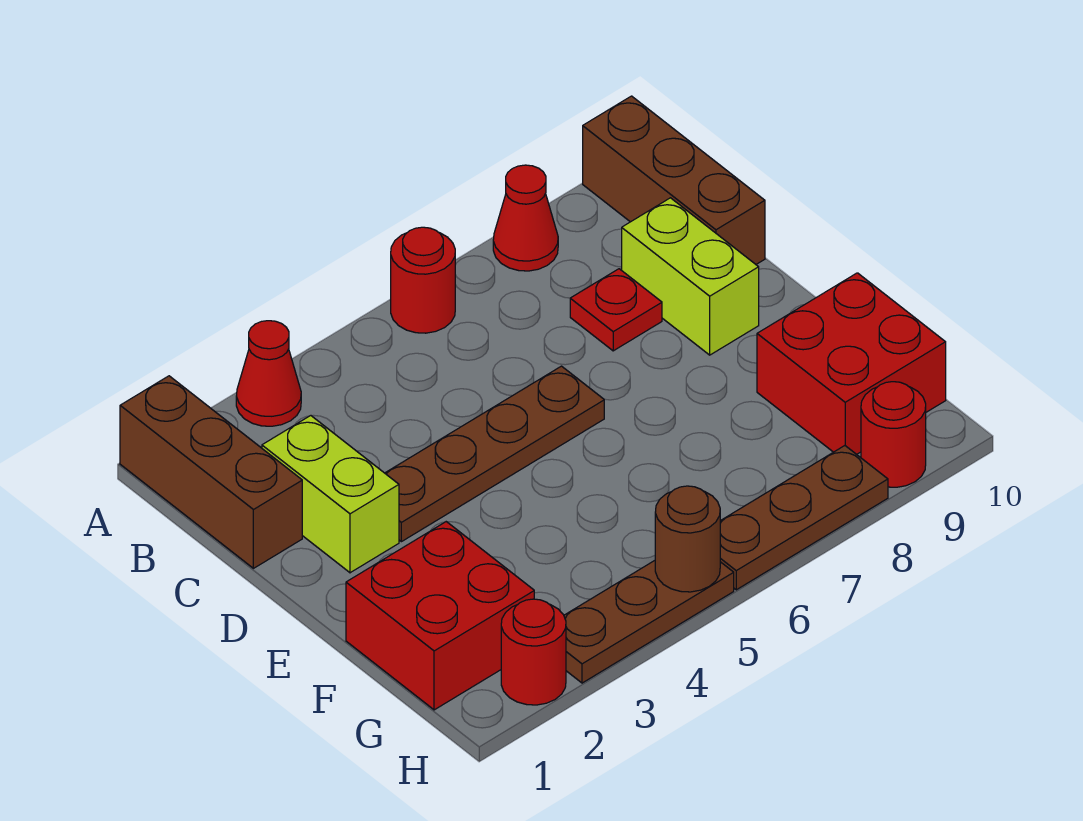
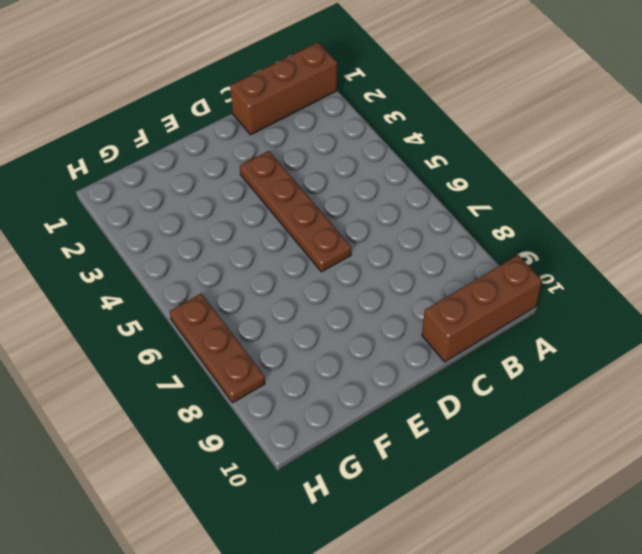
none -> red cone A3 level 1
none -> red round brick A6 level 1
none -> red cone A8 level 1

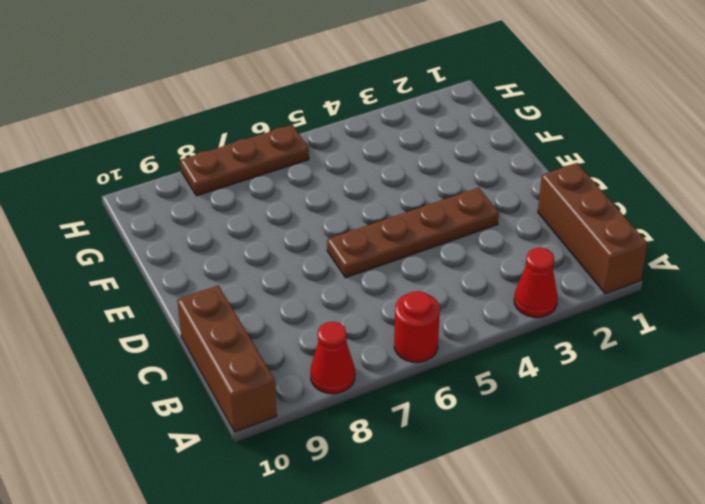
none -> lime brick C2:D2 level 1
none -> red plate C8 level 1
none -> lime brick C9:D9 level 1

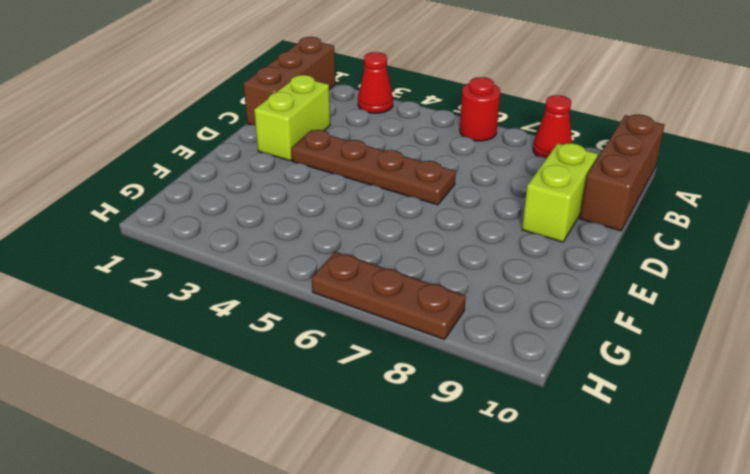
none -> red plate C8 level 1
none -> red brick F1:G2 level 1
none -> red brick F9:G10 level 1

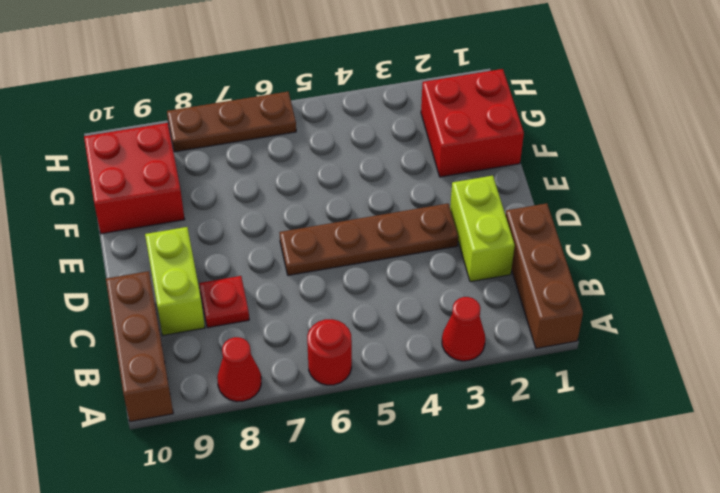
none -> red round brick H2 level 1
none -> brown plate H3:H5 level 1
none -> red round brick H9 level 1

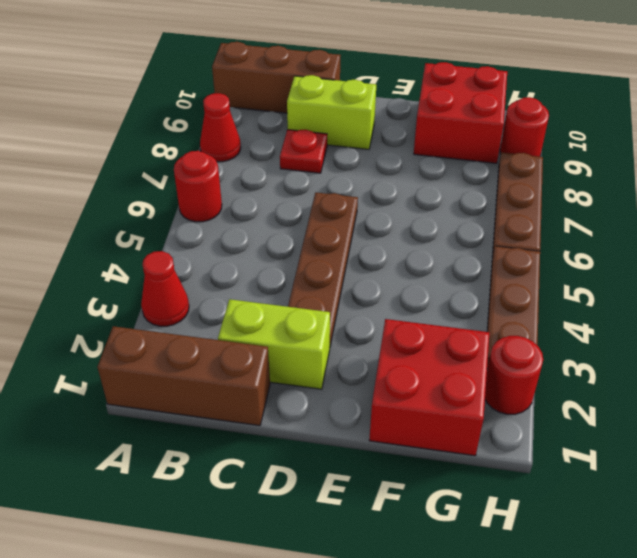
none -> brown round brick H5 level 2

